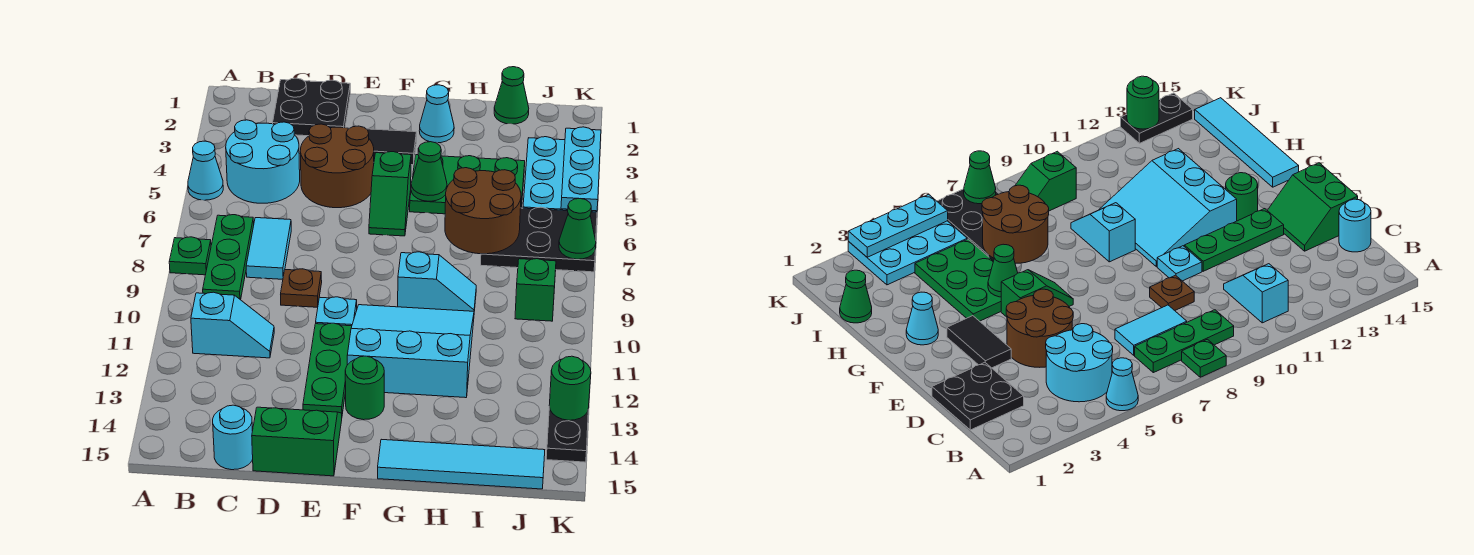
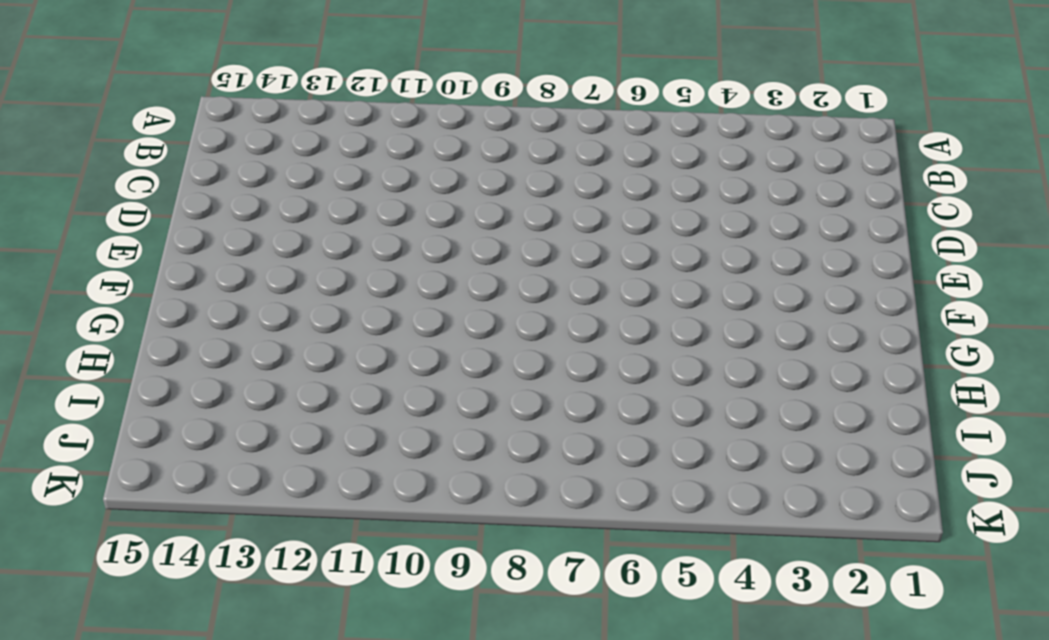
none -> cyan cone A5 level 1
none -> green plate A8 level 1
none -> cyan round brick B4:C5 level 1
none -> green plate B7:B9 level 1

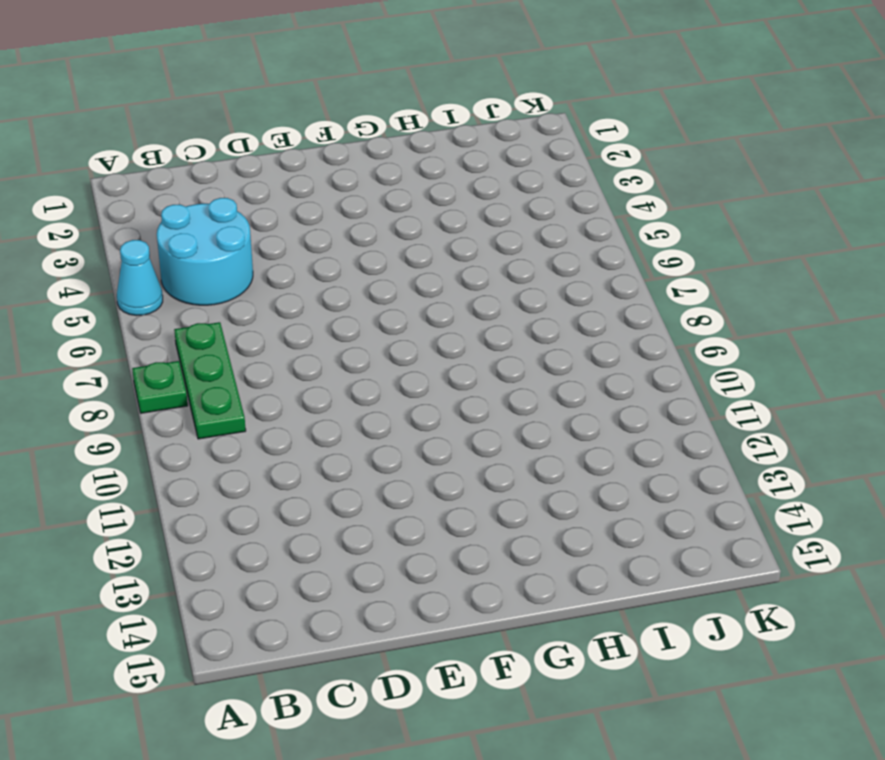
none -> cyan slope B11:C11 level 1 top B
none -> black plate C1:D2 level 1
none -> cyan tile C7:C8 level 1
none -> cyan round brick C15 level 1

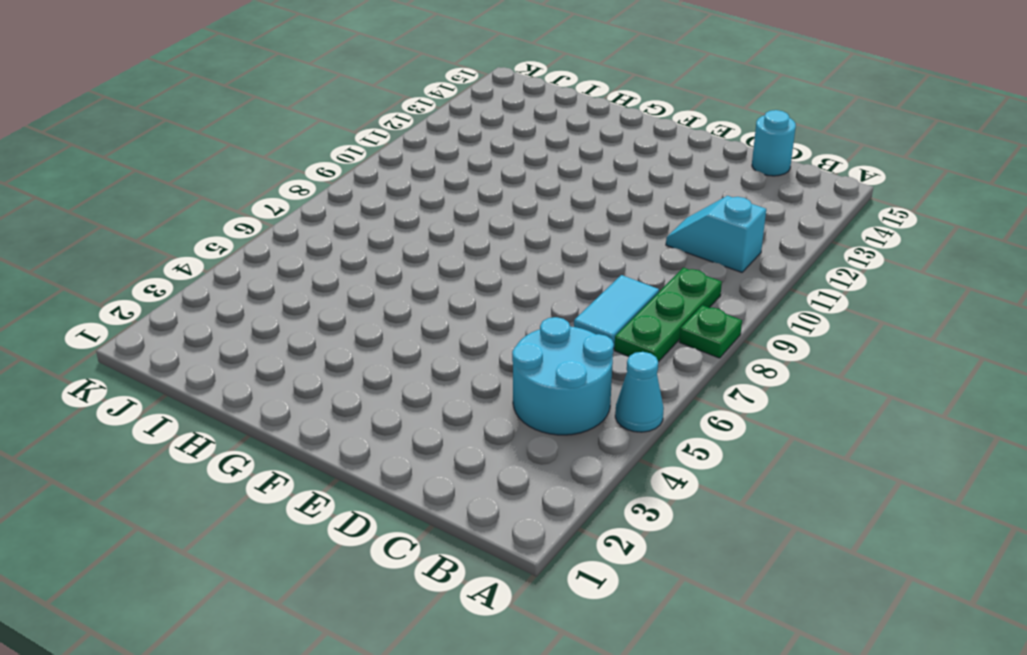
none -> black plate C1:D2 level 1
none -> brown round brick D4:E5 level 1
none -> brown plate D9 level 1
none -> green slope D14:E15 level 1 top 15

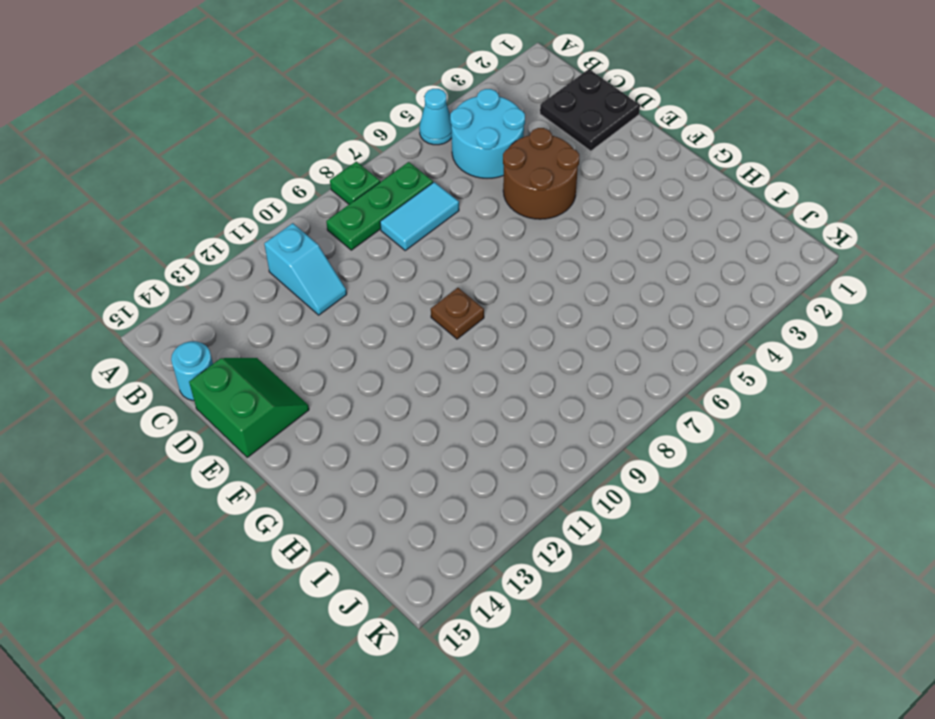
brown plate F9 level 1 -> brown plate D9 level 1
none -> black tile E3:F3 level 1
none -> cyan plate E10 level 1
none -> green plate E11:E13 level 1
none -> green slope F5:F6 level 1 top 5

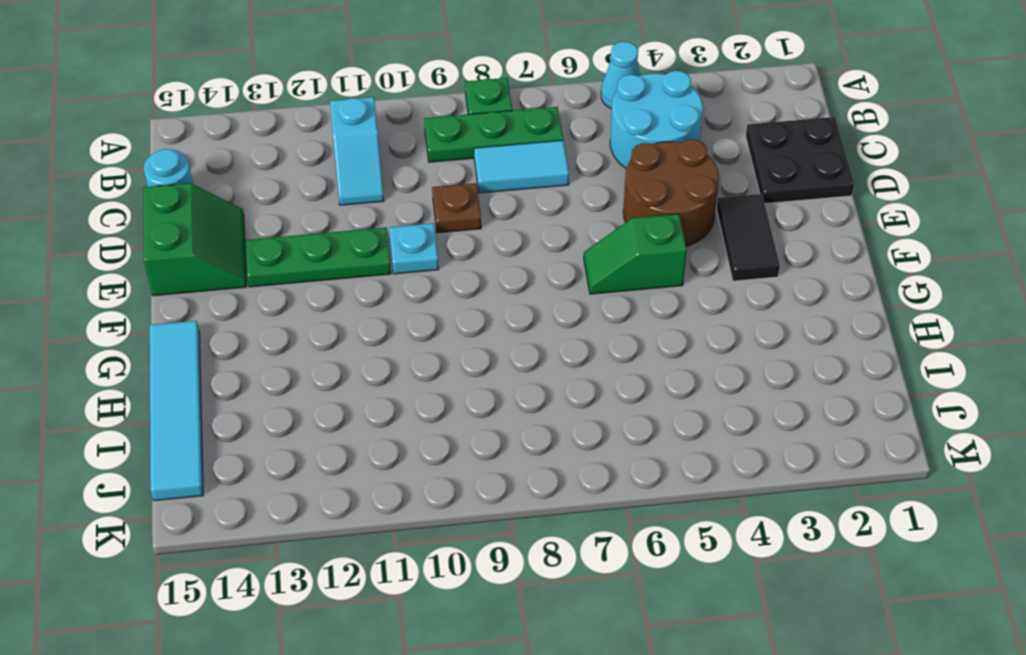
none -> cyan slope F10:H12 level 1 top 12
none -> green round brick F13 level 1
none -> cyan cone G2 level 1
none -> green plate G4:I5 level 1

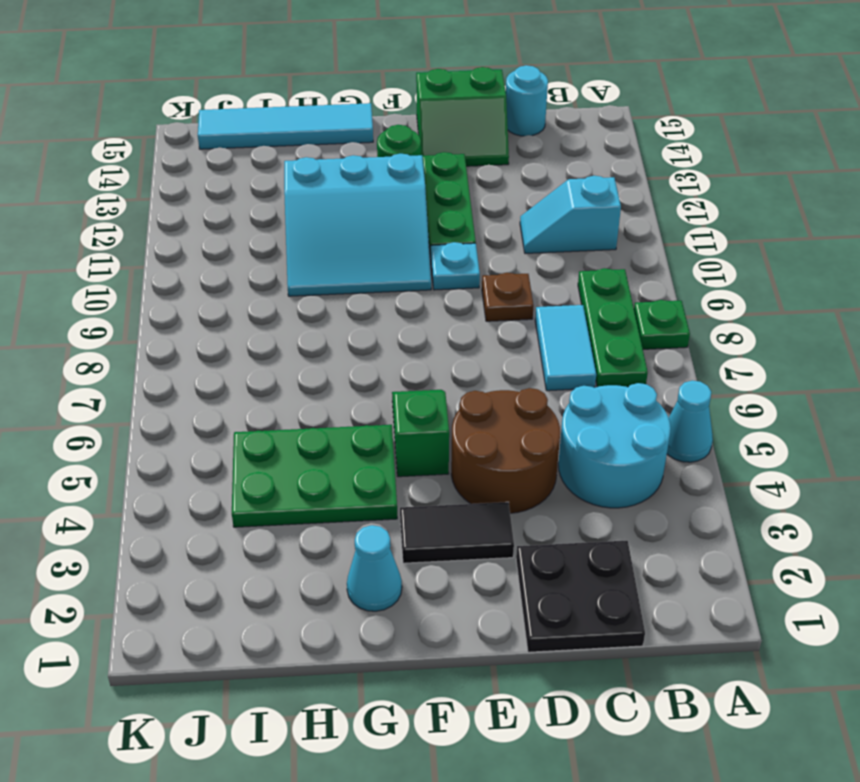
none -> cyan slope G9:H9 level 1 top G
none -> green cone I1 level 1
none -> black plate I6:K7 level 1
none -> cyan plate J3:K5 level 1

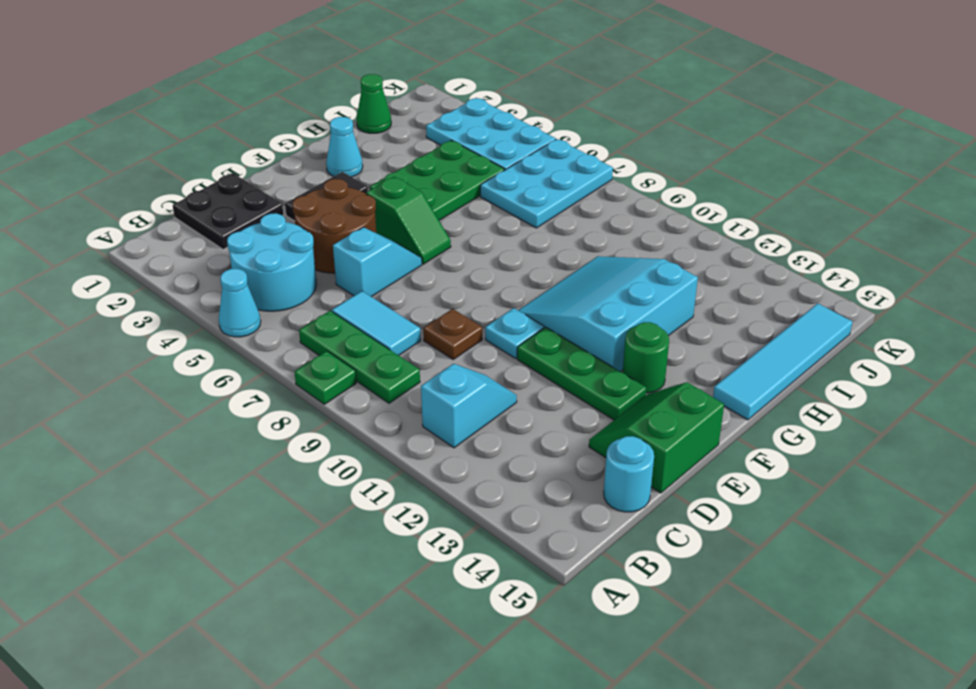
cyan slope D6:E6 level 1 top D -> cyan slope G9:H9 level 1 top G
cyan plate I6:K7 level 1 -> black plate I6:K7 level 1
none -> green slope J8:J9 level 1 top 9
none -> black plate K13:K14 level 1
none -> green cone G5 level 2
none -> brown round brick H6:I7 level 2

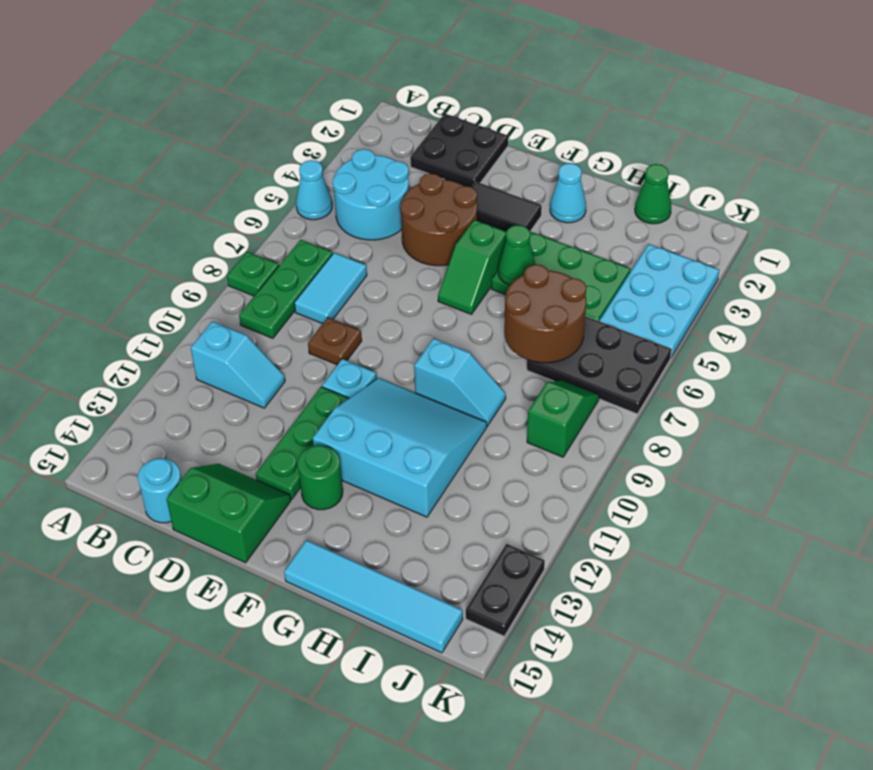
none -> cyan plate K3:K5 level 2
none -> green cone K7 level 2
none -> green round brick K13 level 2

